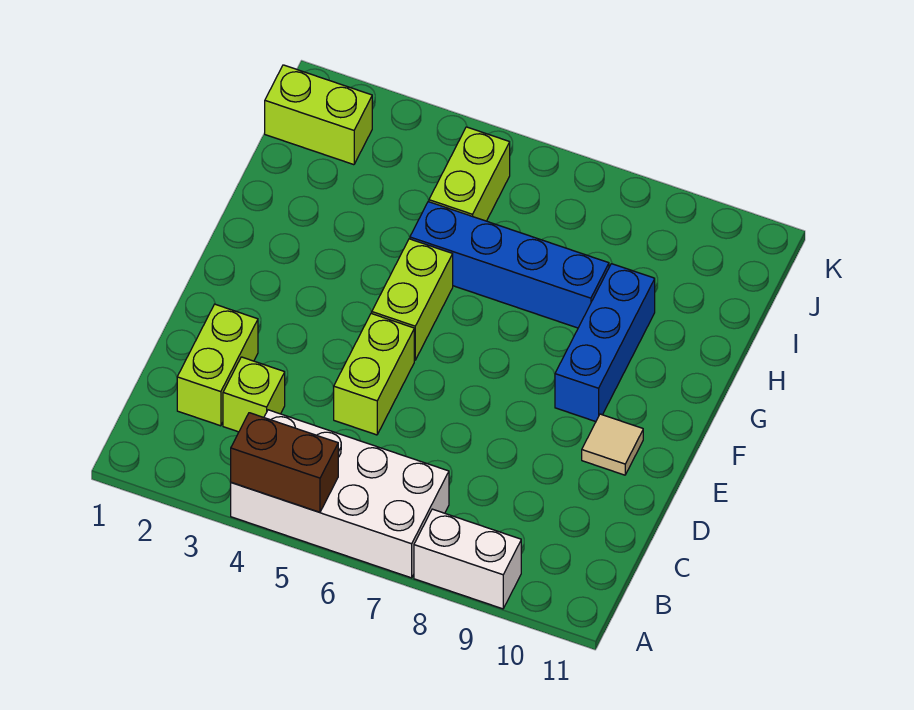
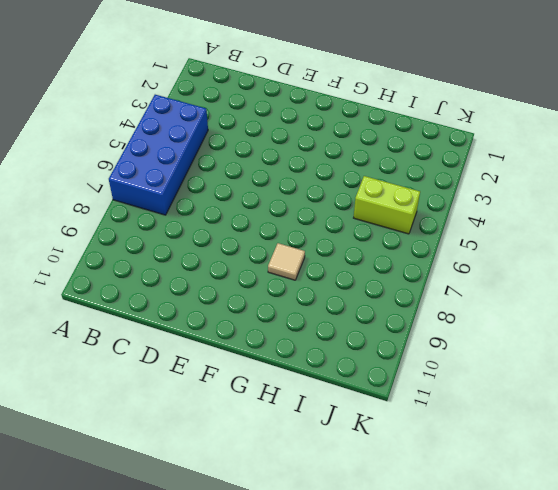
blue brick A4:B7 level 1 -> white brick A4:B7 level 1
tan tile G8 level 1 -> tan tile E10 level 1
none -> white brick A8:A9 level 1
none -> lime brick C2:D2 level 1
none -> lime brick C3 level 1

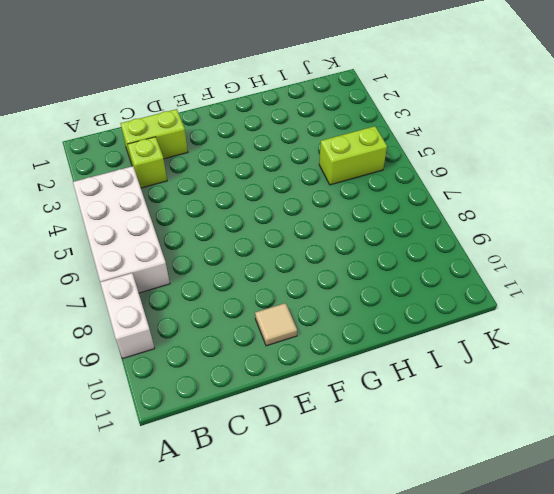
none -> lime brick D5:E5 level 1
none -> lime brick F5:G5 level 1
none -> blue brick F9:H9 level 1

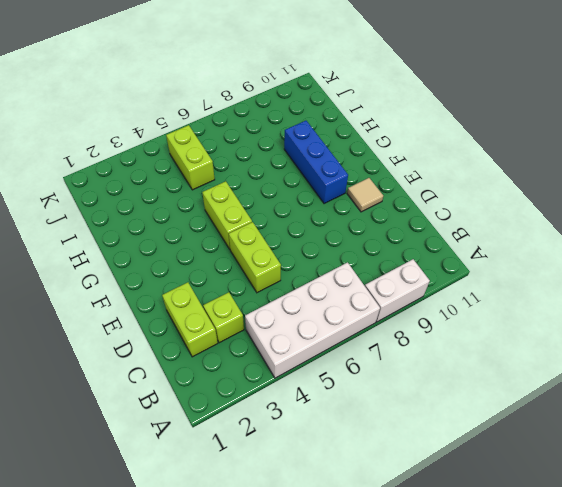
none -> blue brick H5:H8 level 1
none -> lime brick J1:J2 level 1
none -> brown brick A4:A5 level 2

